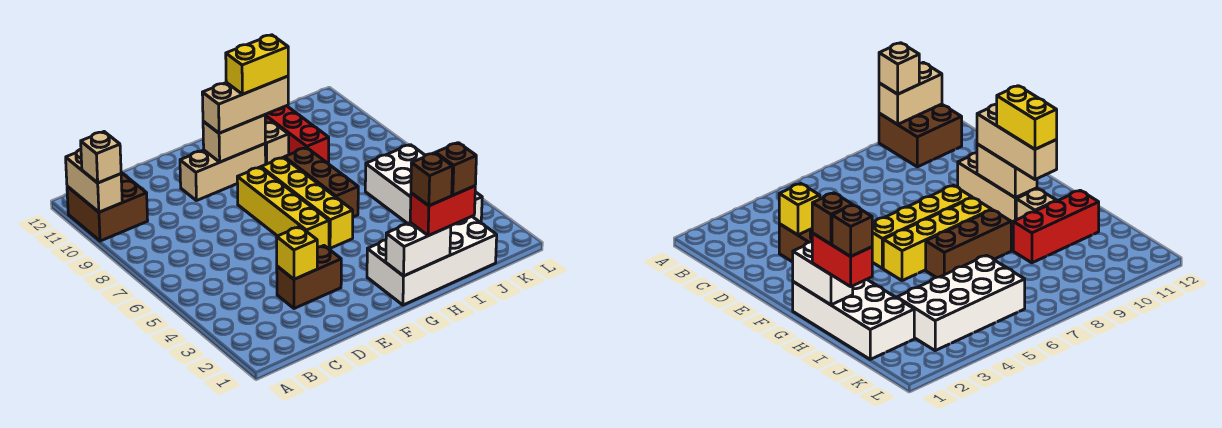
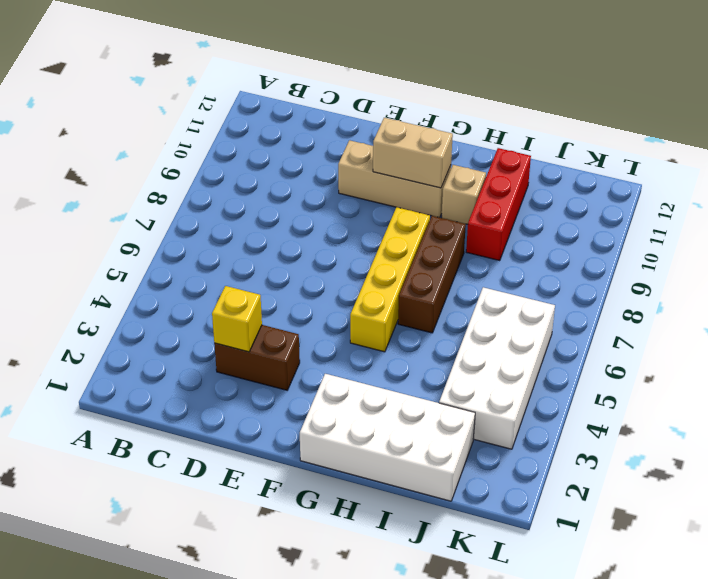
none -> brown brick A10:B11 level 1
none -> yellow brick F5:F8 level 1
none -> tan brick A10:A11 level 2

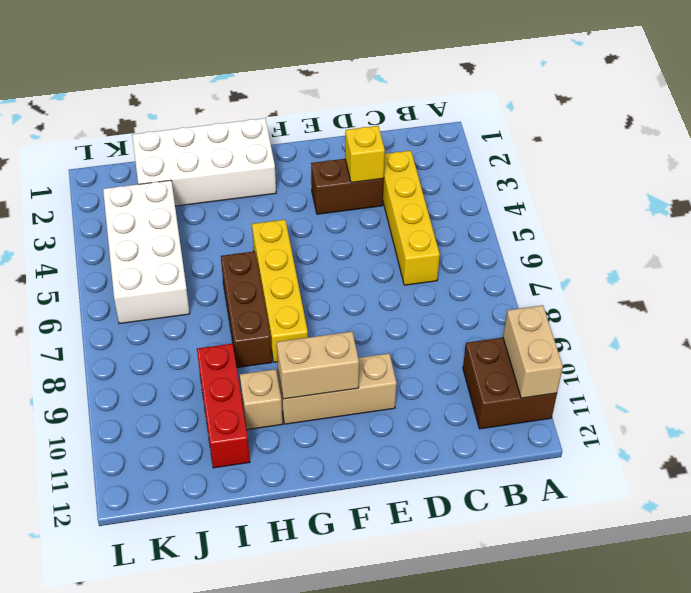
yellow brick C3:C6 level 1 -> yellow brick F5:F8 level 1
none -> white brick G1:H1 level 2
none -> tan brick A10 level 3
none -> tan brick F10:H10 level 3

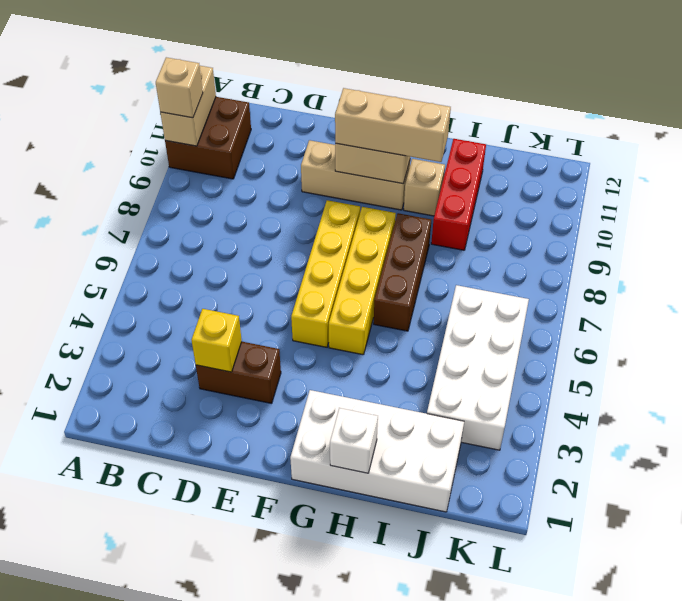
white brick H1 level 2 -> white brick G1:H1 level 2
none -> red brick H1:I1 level 3
none -> yellow brick G10:H10 level 4
none -> brown brick H1 level 4

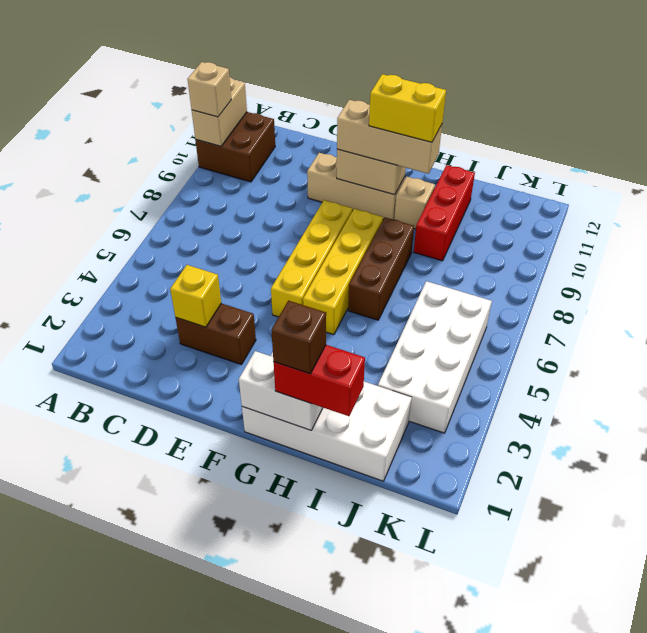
none -> brown brick I1 level 4

